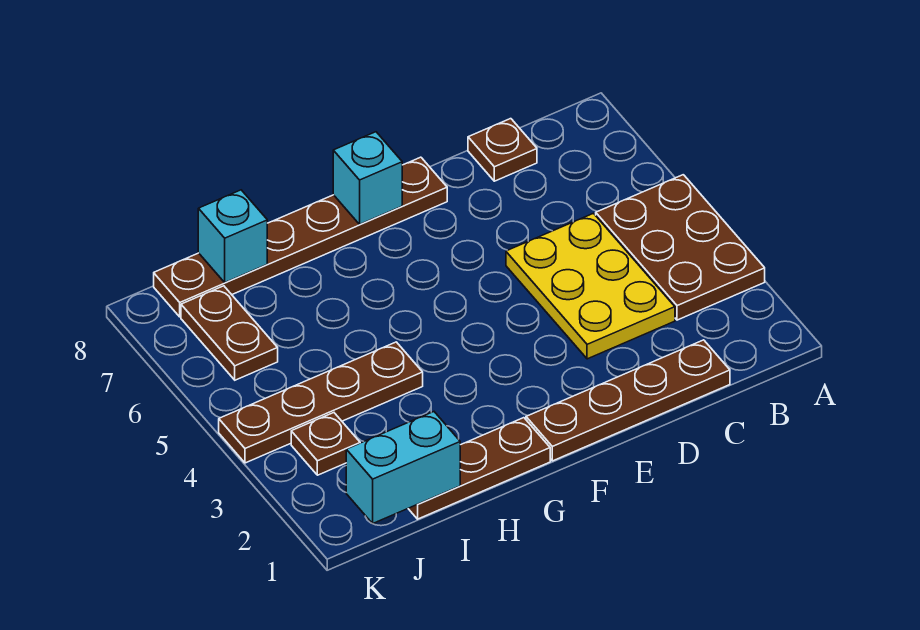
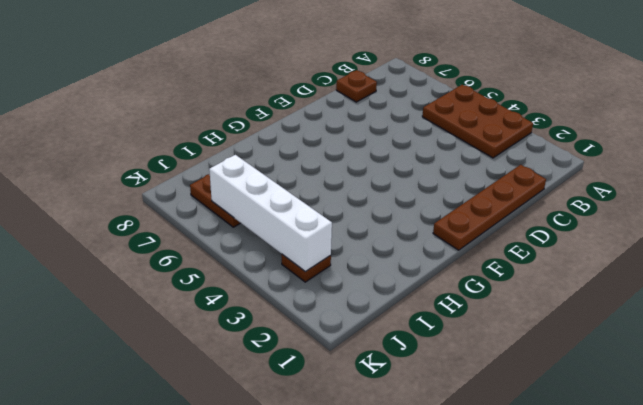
white brick J3:J6 level 2 -> none
none -> yellow plate C3:D5 level 1
none -> brown plate E8:J8 level 1
none -> brown plate G1:I1 level 1

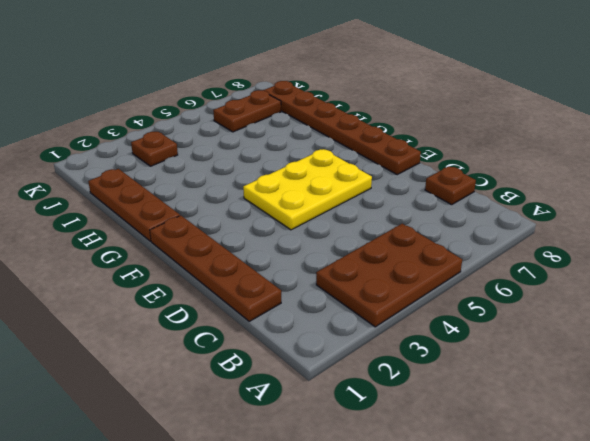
yellow plate E4:F6 level 1 -> yellow plate C3:D5 level 1
none -> brown plate H4:K4 level 1
none -> cyan brick F8 level 2
none -> cyan brick I1:J1 level 2

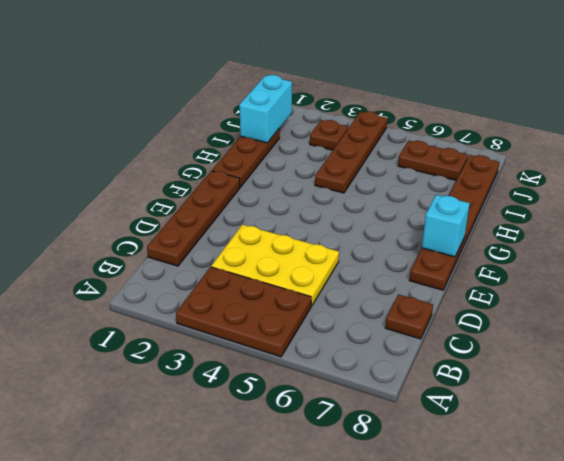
none -> cyan brick I8 level 2

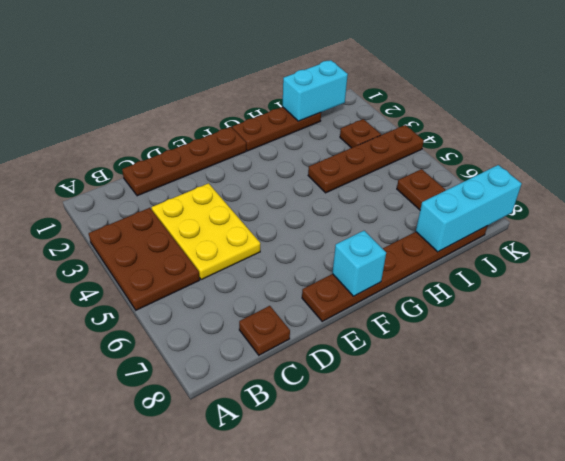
cyan brick I8:K8 level 2 -> cyan brick I8 level 2

